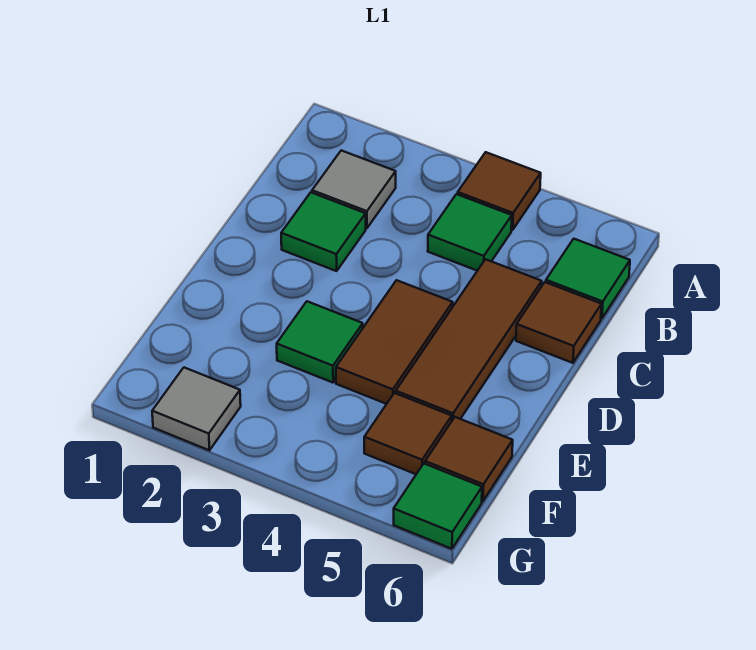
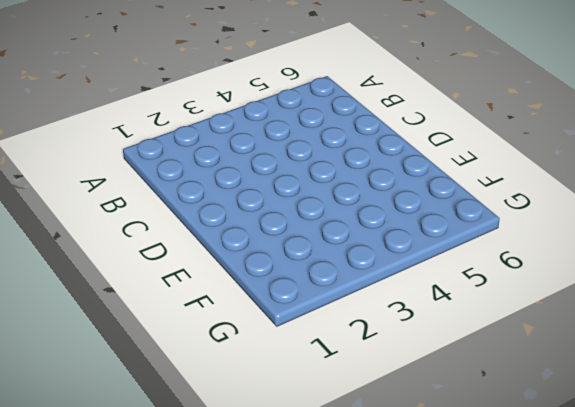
none -> brown tile A4 level 1
none -> grey tile B2 level 1
none -> green tile B4 level 1

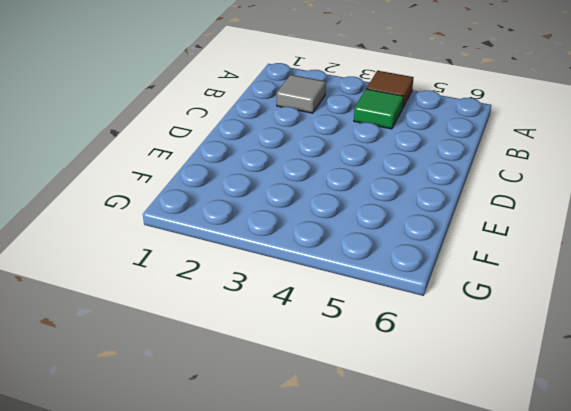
none -> green tile B6 level 1
none -> green tile C2 level 1
none -> brown tile C5:E5 level 1

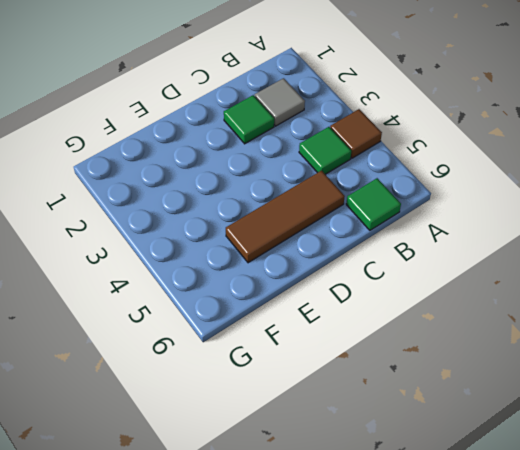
none -> brown tile C6 level 1
none -> brown tile D4:E4 level 1
none -> green tile E3 level 1

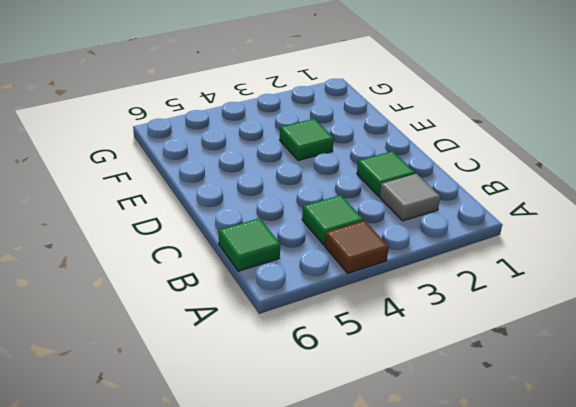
none -> brown tile C5:E5 level 1
none -> brown tile C6 level 1
none -> brown tile D4:E4 level 1

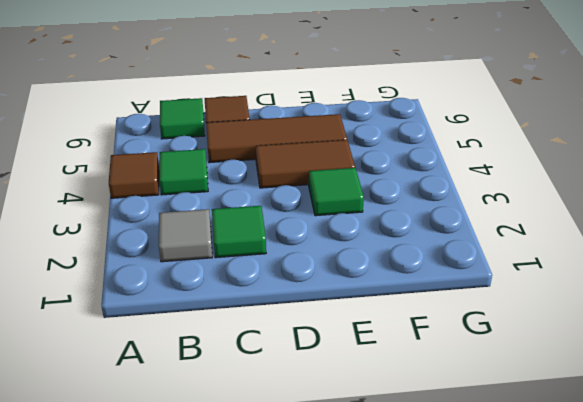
none -> brown tile F5 level 1
none -> brown tile F6 level 1
none -> grey tile G2 level 1

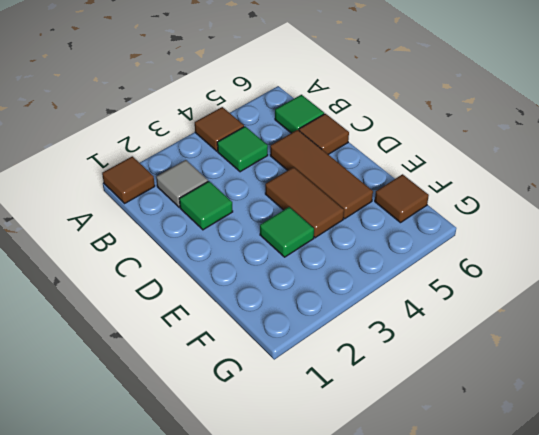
brown tile A1 level 1 -> brown tile F5 level 1
none -> grey tile G2 level 1
none -> green tile G6 level 1

